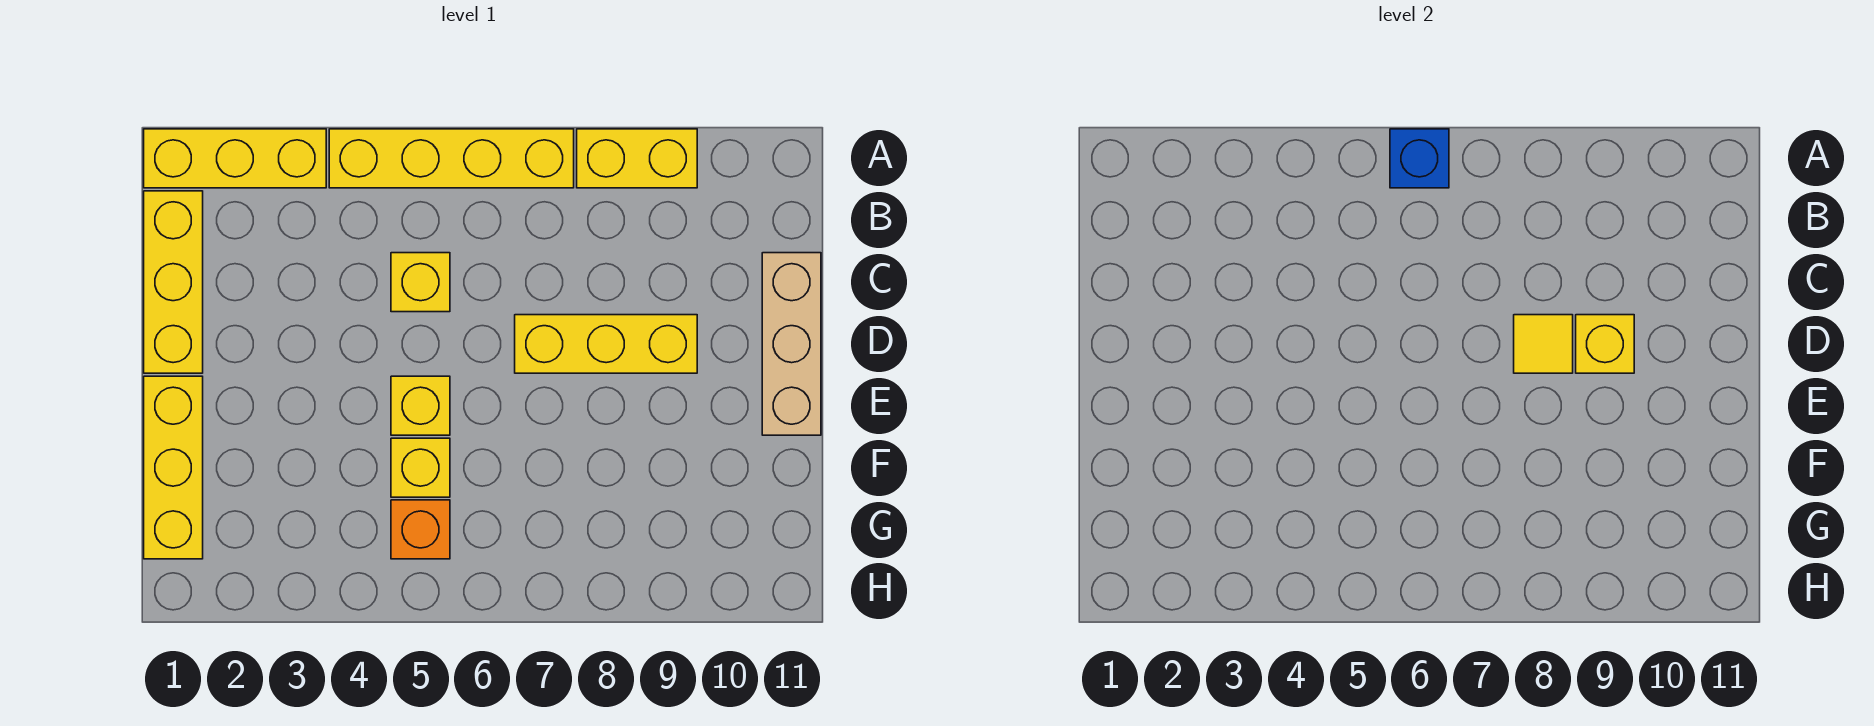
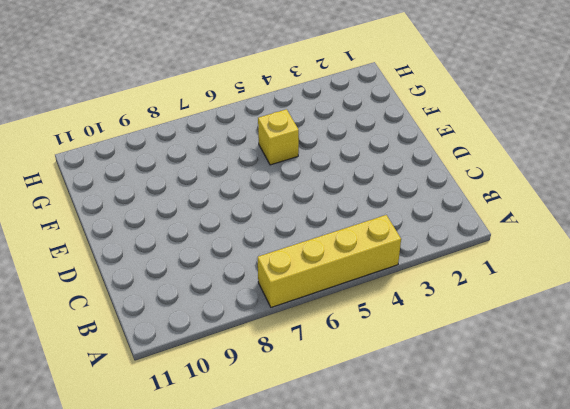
none -> yellow brick A1:A3 level 1
none -> yellow brick A8:A9 level 1
none -> yellow brick B1:D1 level 1

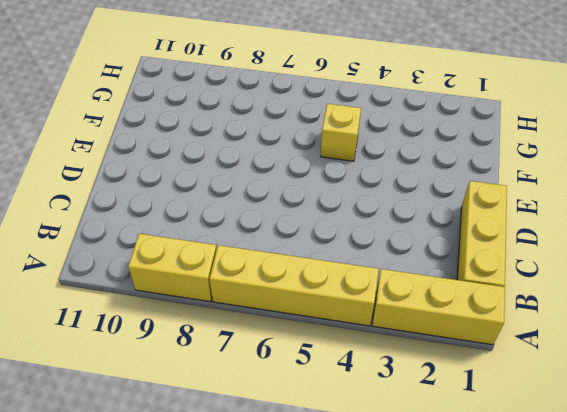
none -> yellow brick C5 level 1
none -> tan brick C11:E11 level 1
none -> yellow brick D7:D9 level 1

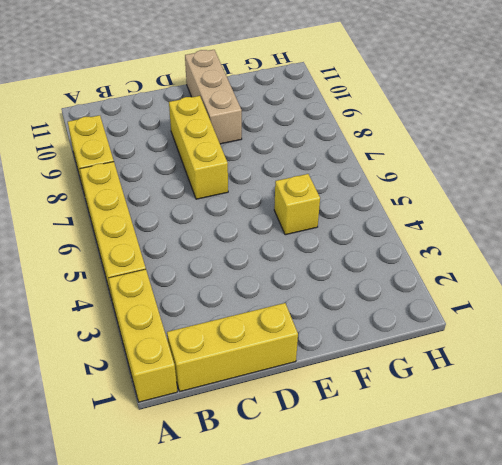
tan brick E9:E11 level 1 -> tan brick C11:E11 level 1
none -> yellow brick C5 level 1
none -> yellow brick E1:G1 level 1
none -> yellow brick E5 level 1

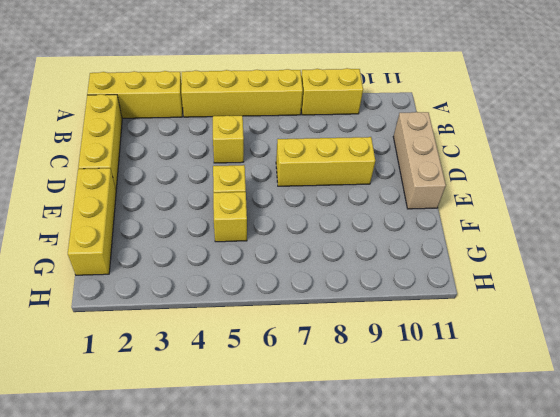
none -> orange brick G5 level 1
none -> blue brick A6 level 2
none -> yellow tile D8 level 2

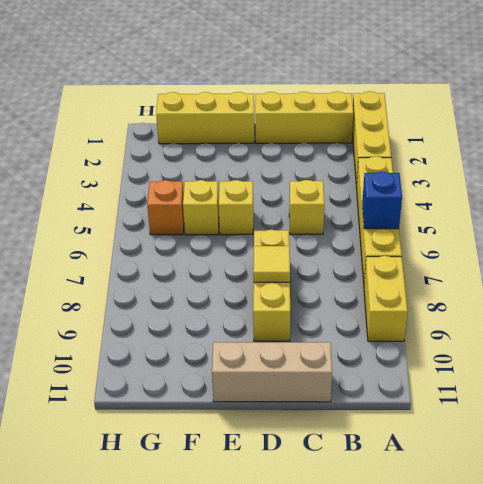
none -> yellow brick D9 level 2

